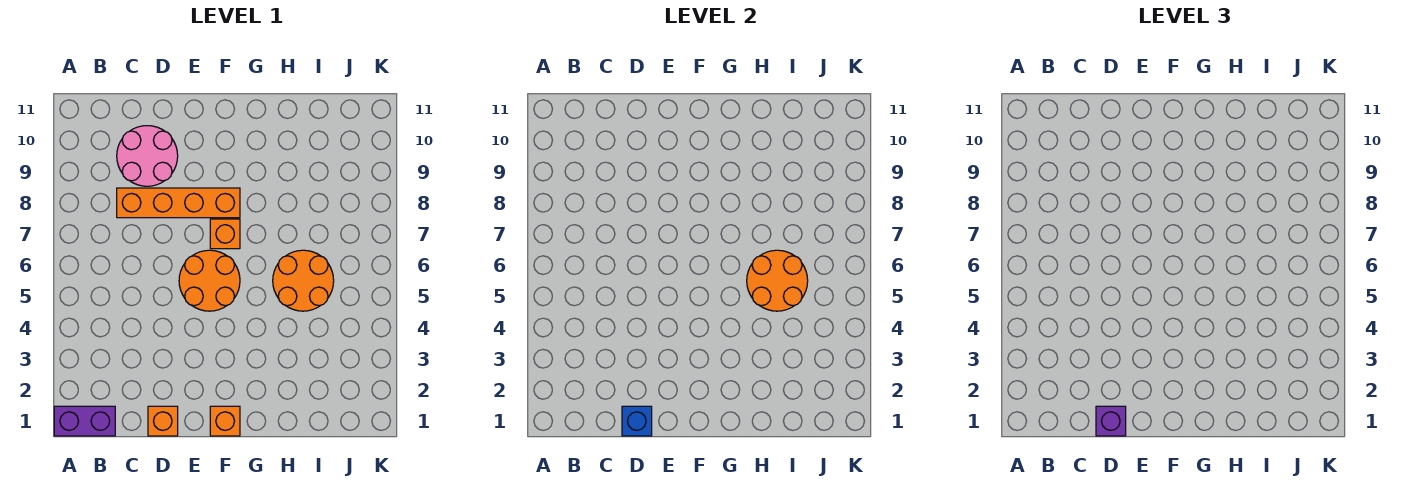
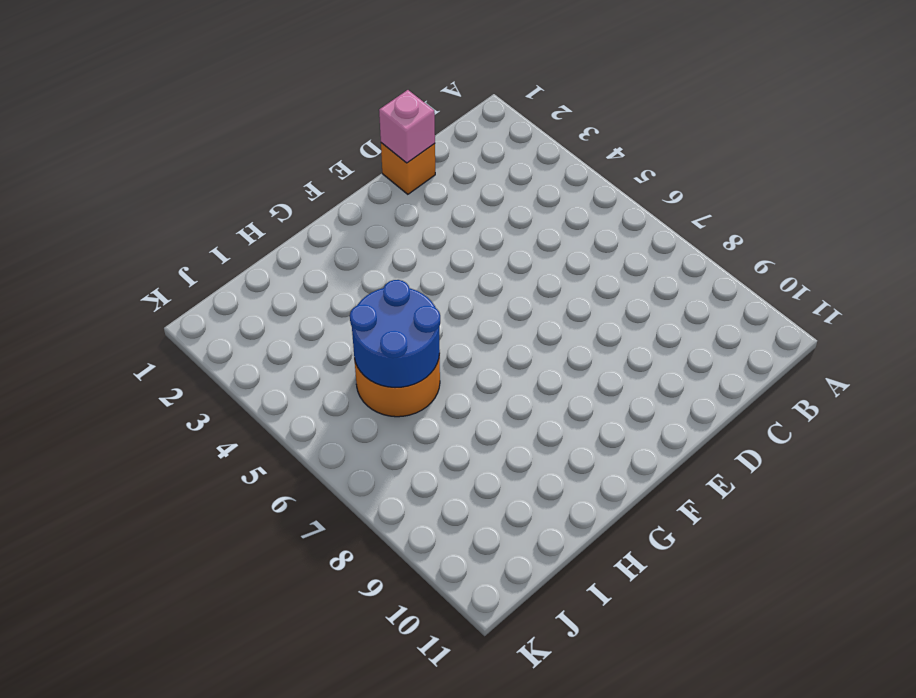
pink brick D1 level 2 -> blue brick D1 level 2
blue round brick H5:I6 level 2 -> orange round brick H5:I6 level 2
none -> purple brick A1:B1 level 1
none -> orange brick C8:F8 level 1

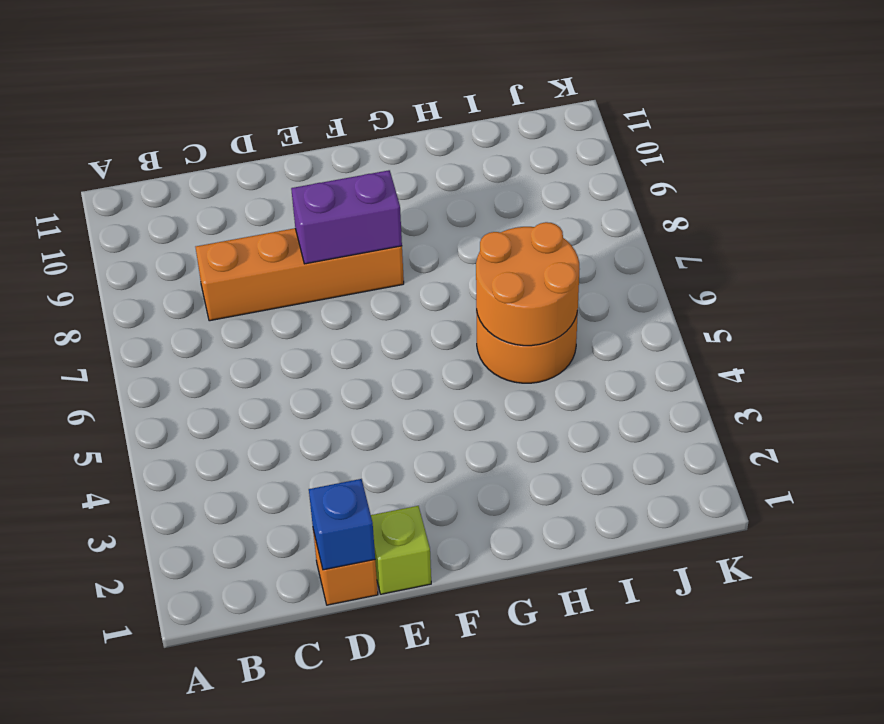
lime brick E1 level 1 -> none
purple brick E8:F8 level 2 -> purple brick A1:B1 level 1
none -> pink round brick C9:D10 level 1
none -> orange round brick E5:F6 level 1

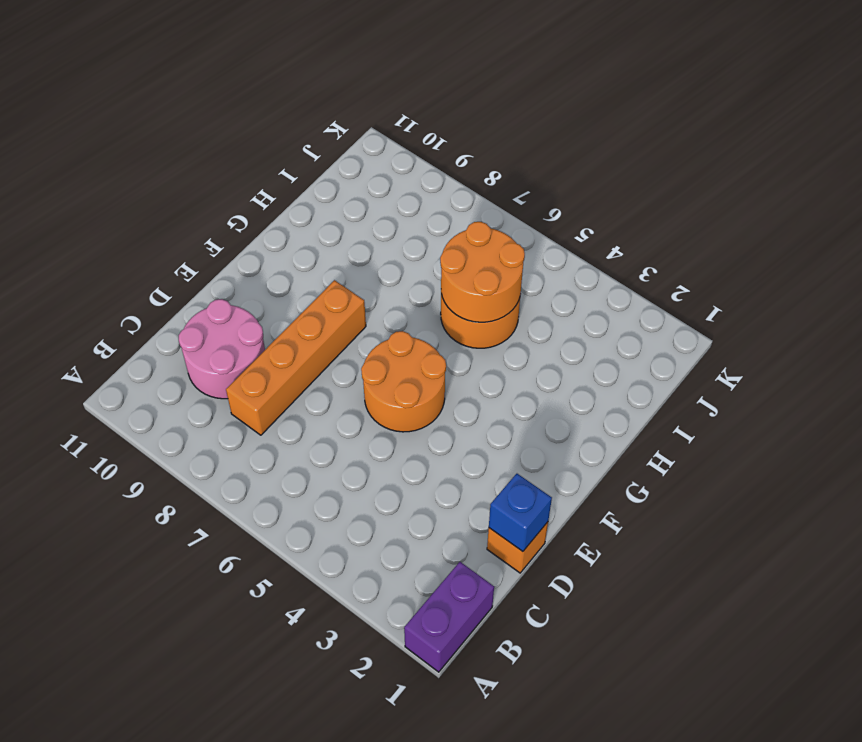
none -> orange brick F1 level 1
none -> orange brick F7 level 1

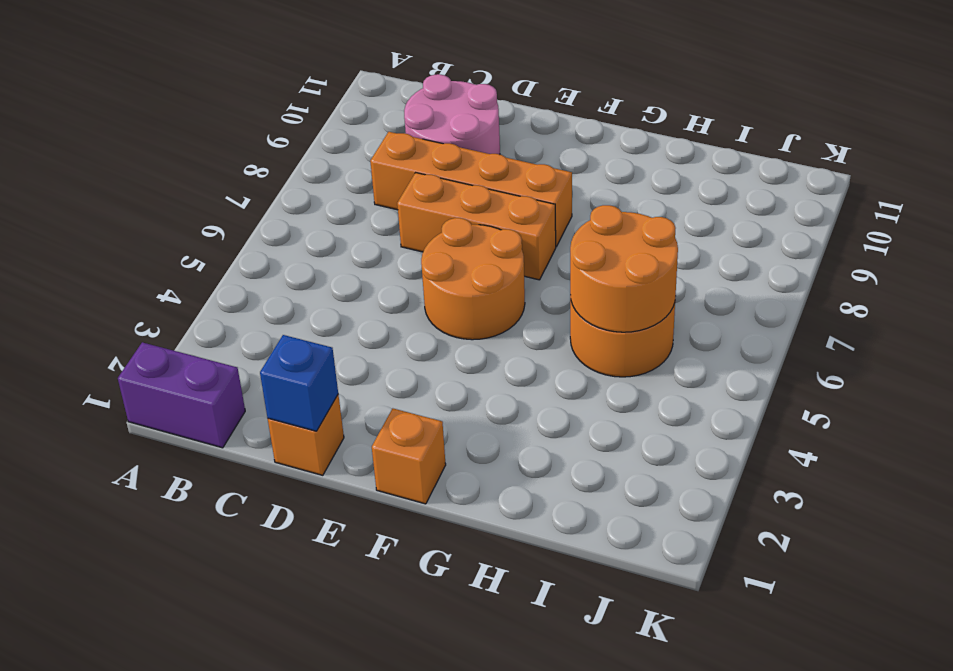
orange brick D7:F7 level 1 -> orange brick F7 level 1
none -> purple brick D1 level 3

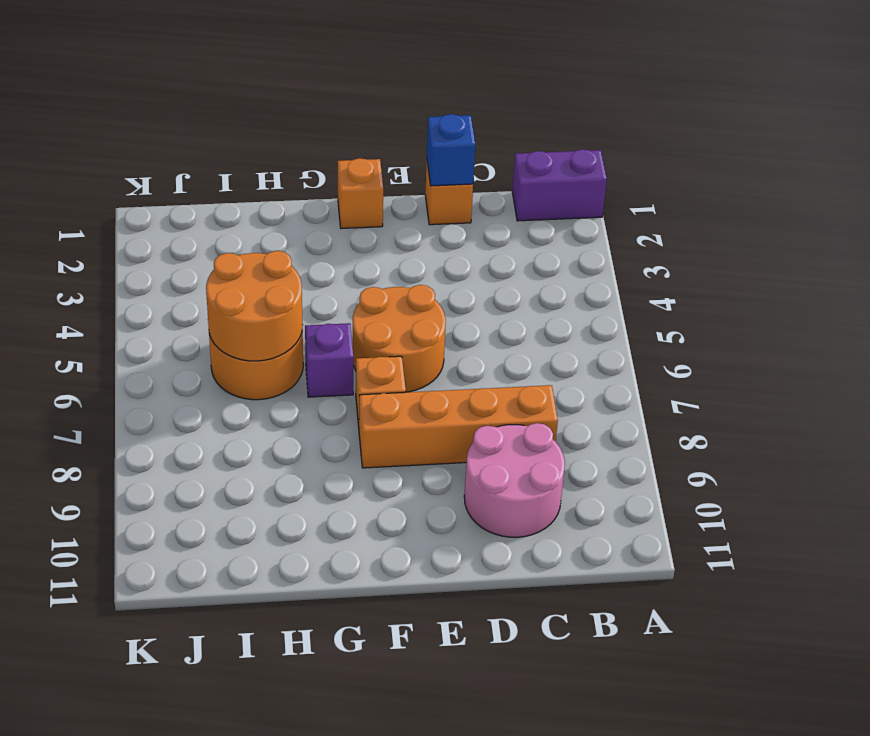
purple brick G6 level 1 -> purple brick D1 level 3

